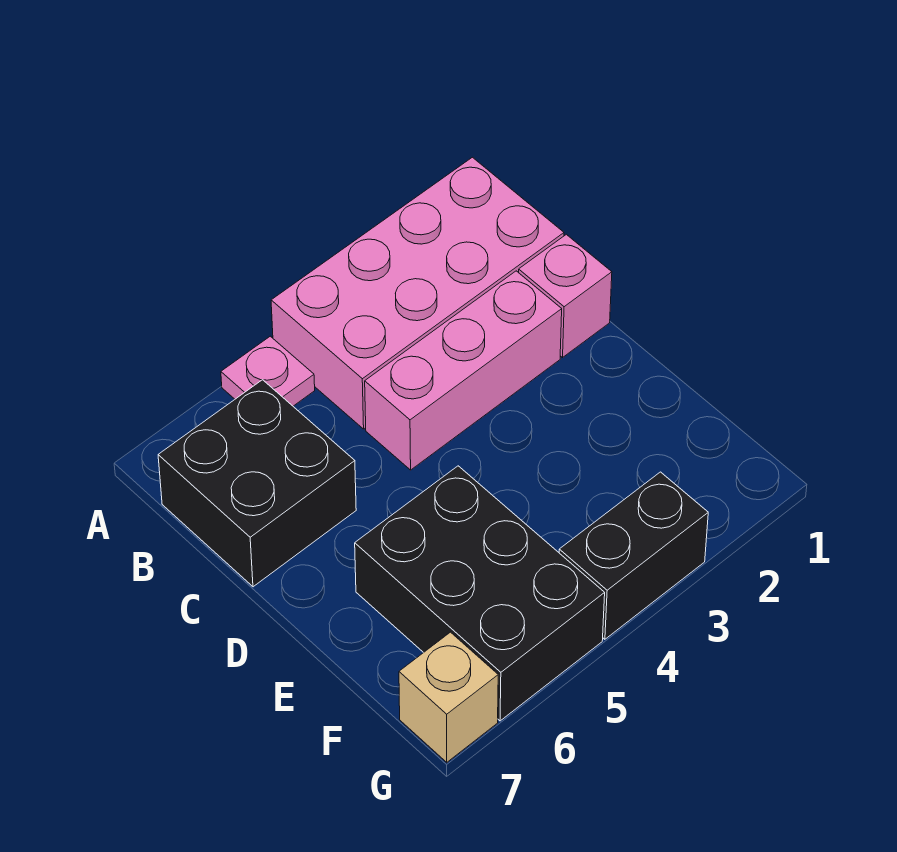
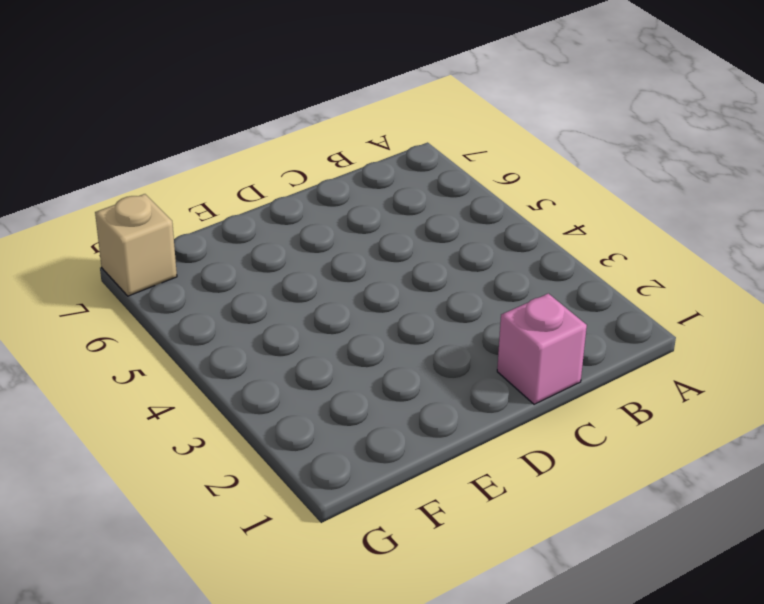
none -> pink brick A1:B4 level 1
none -> pink plate A5 level 1

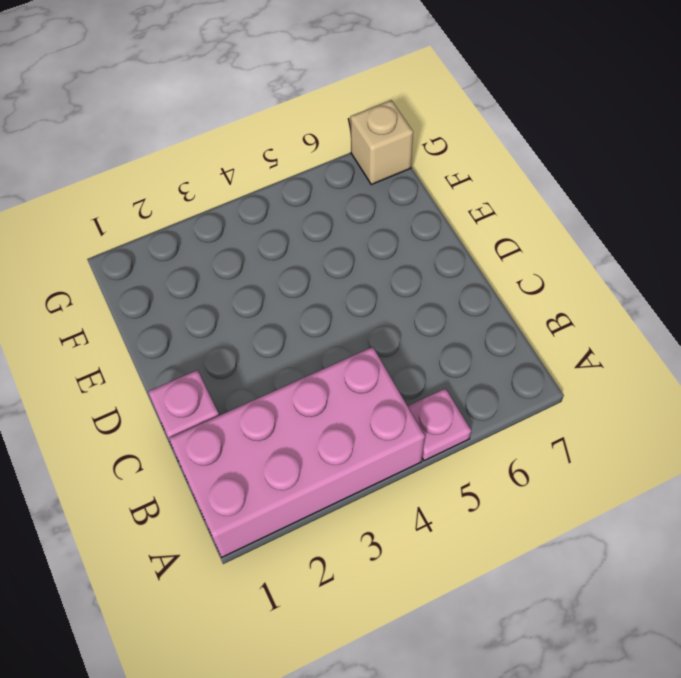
none -> black brick B6:C7 level 1
none -> pink brick C2:C4 level 1

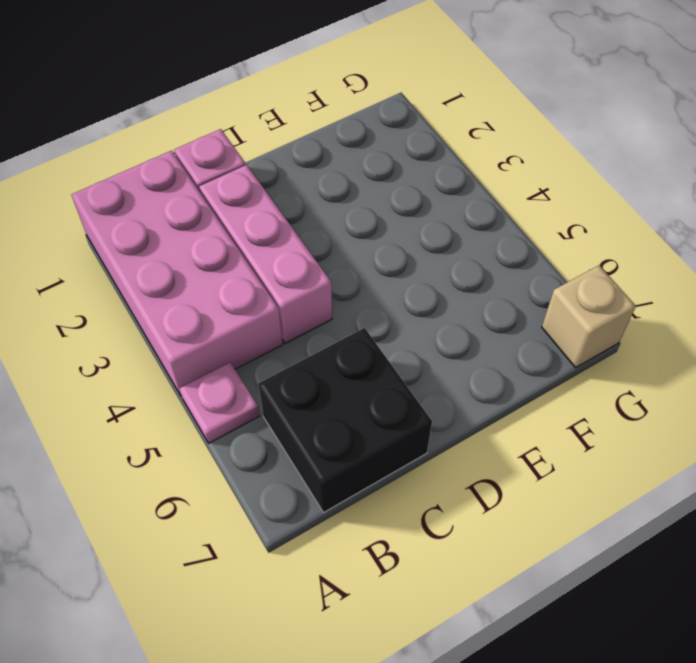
none -> black brick E5:G6 level 1
none -> black brick G3:G4 level 1

